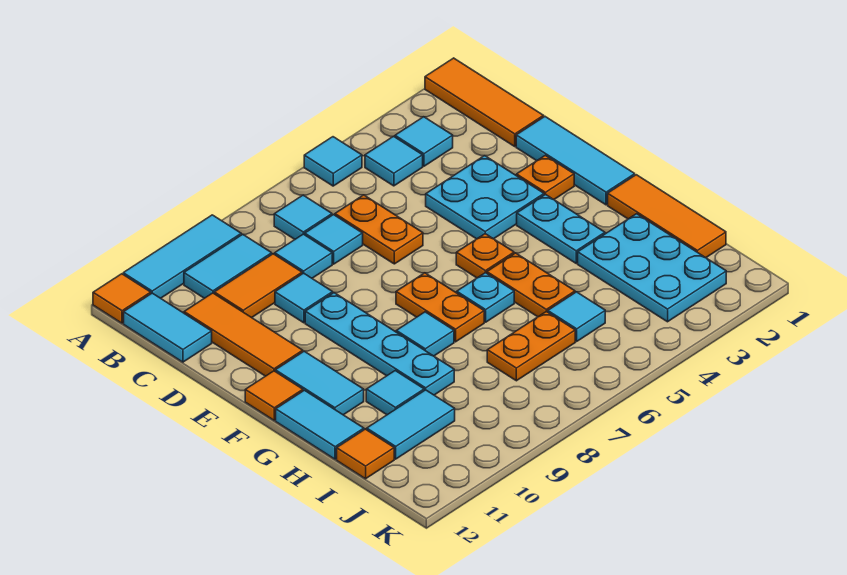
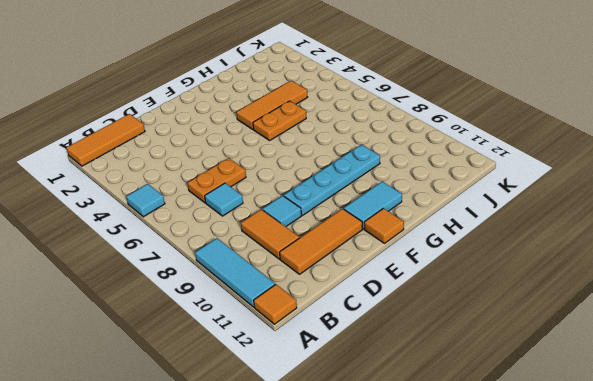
orange tile G4:I4 level 1 -> orange tile G1:I1 level 1
none -> cyan tile B3 level 1
none -> cyan tile B4 level 1
none -> cyan tile B7 level 1
none -> cyan tile B9:B10 level 1

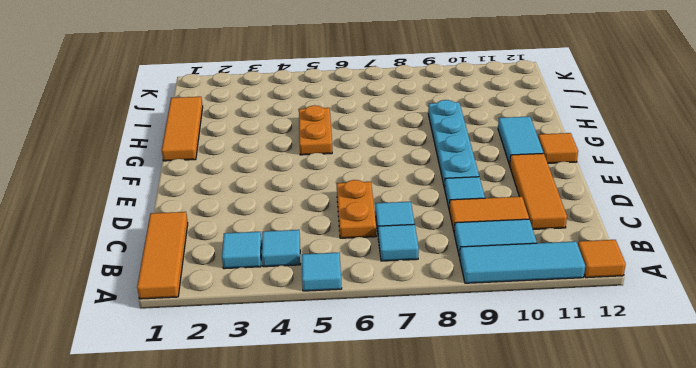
none -> cyan tile B12:C12 level 1
none -> cyan tile C8 level 1
none -> cyan tile D1:F1 level 1
none -> cyan plate D3:E4 level 1

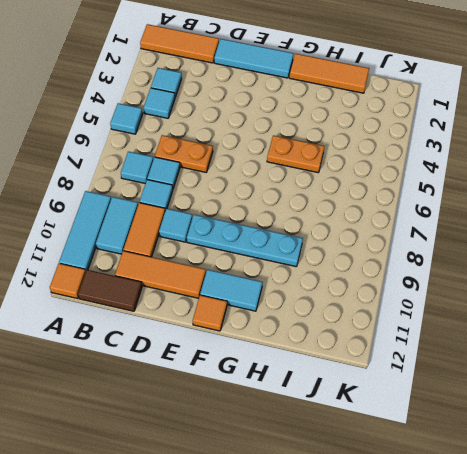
brown tile B12:C12 level 1 -> cyan tile B12:C12 level 1
none -> cyan plate D3:E4 level 1
none -> orange plate E2 level 1
none -> cyan plate F3:G3 level 1
none -> orange plate F5 level 1

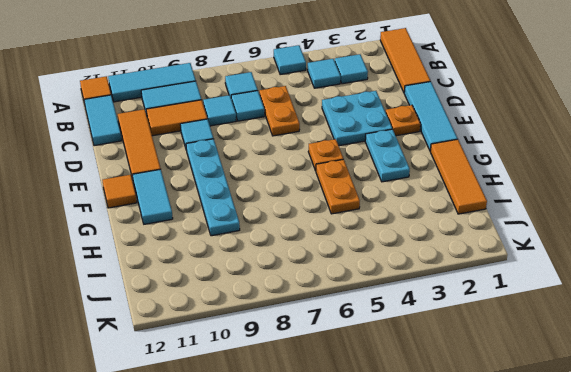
none -> orange plate F7:G7 level 1
none -> cyan plate G6 level 1
none -> cyan tile G8 level 1
none -> cyan tile G12:H12 level 1

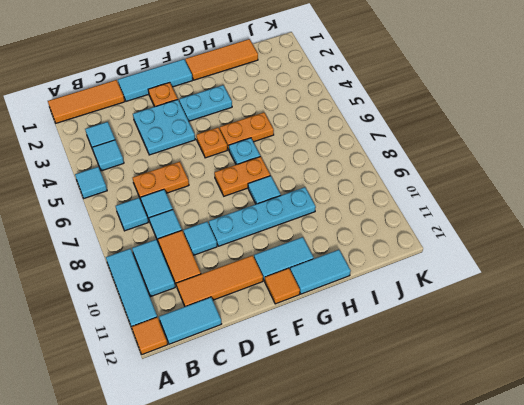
none -> cyan plate H2:J3 level 1
none -> cyan tile H10 level 1
none -> cyan tile I5 level 1
none -> orange plate I6:I7 level 1

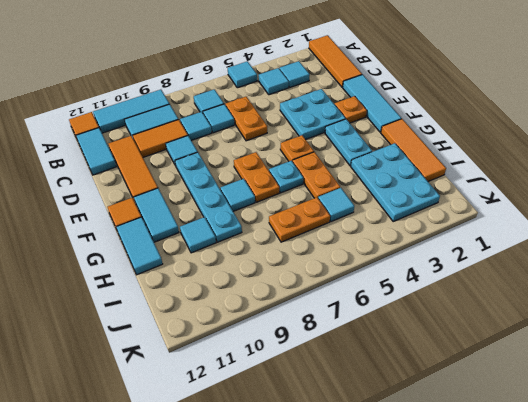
none -> cyan tile I10:I11 level 1
none -> orange tile I12 level 1

